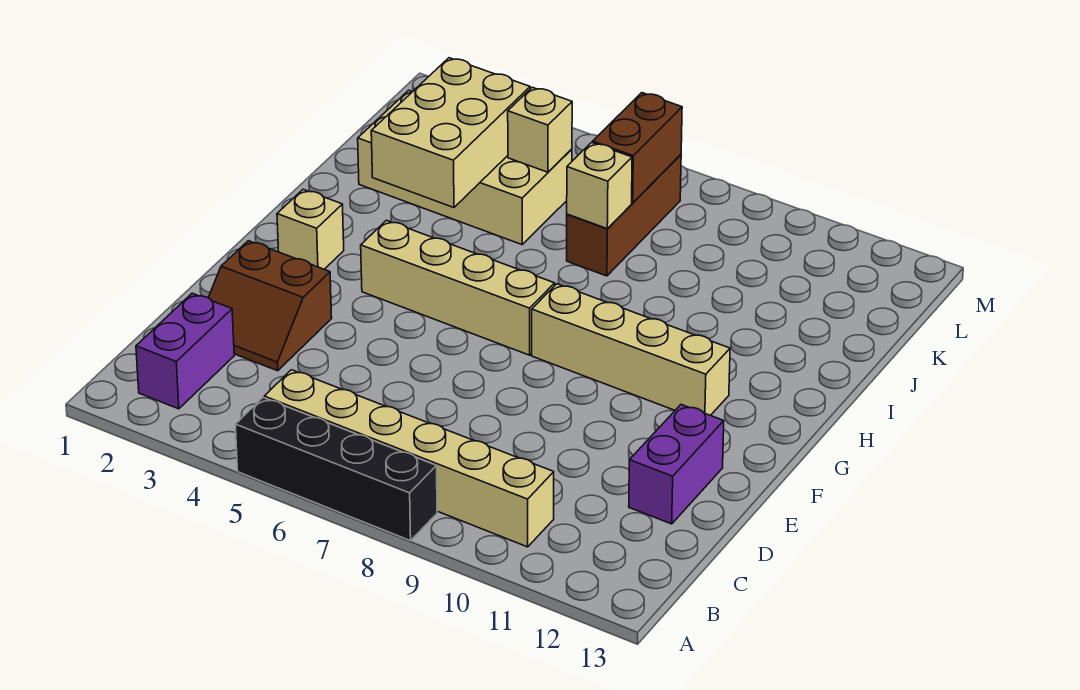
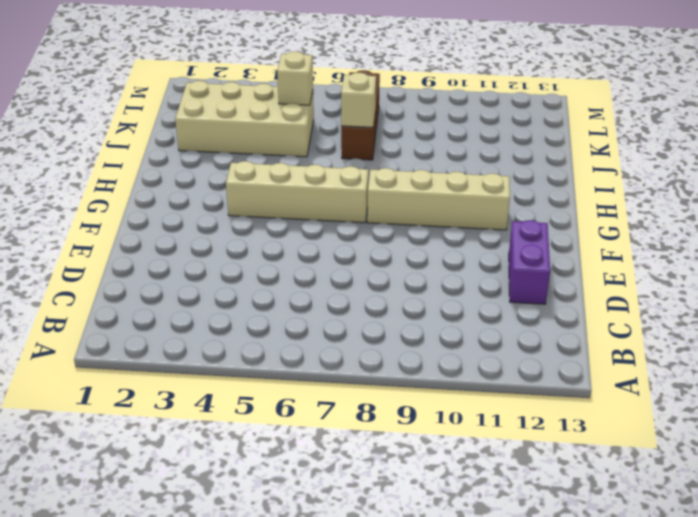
none -> black brick A5:A8 level 1
none -> purple brick B2:C2 level 1
none -> tan brick B5:B10 level 1

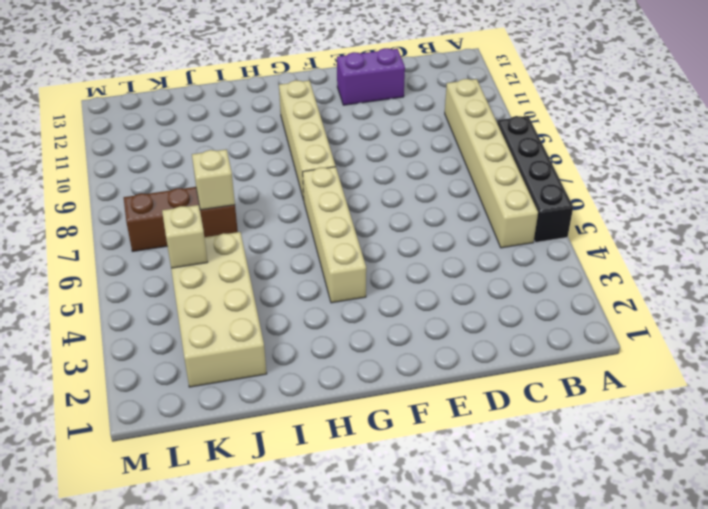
none -> purple brick B2:C2 level 1
none -> brown slope D2:E3 level 1 top E
none -> tan brick G2 level 1

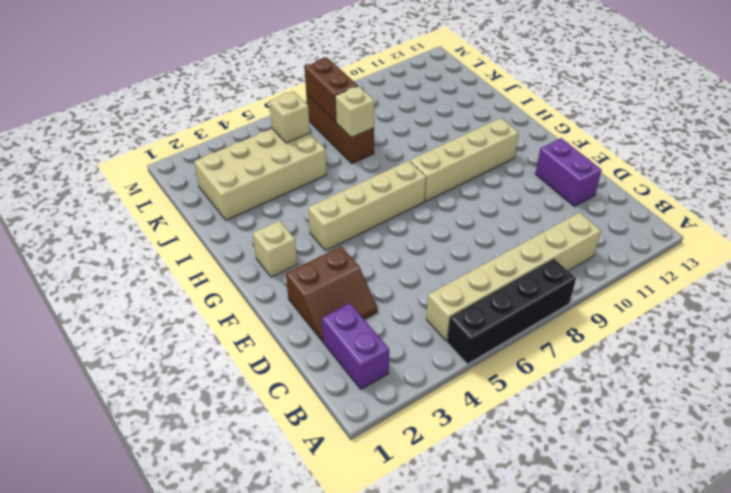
none -> tan brick I3:K4 level 2

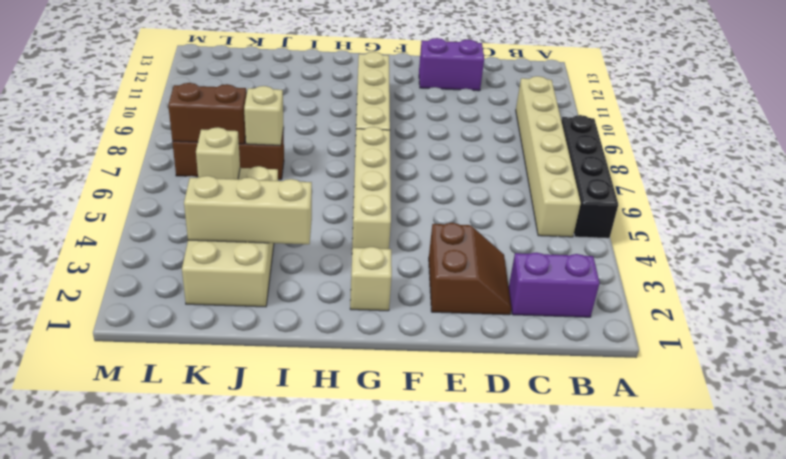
tan brick I3:K3 level 2 -> tan brick I3:K4 level 2

